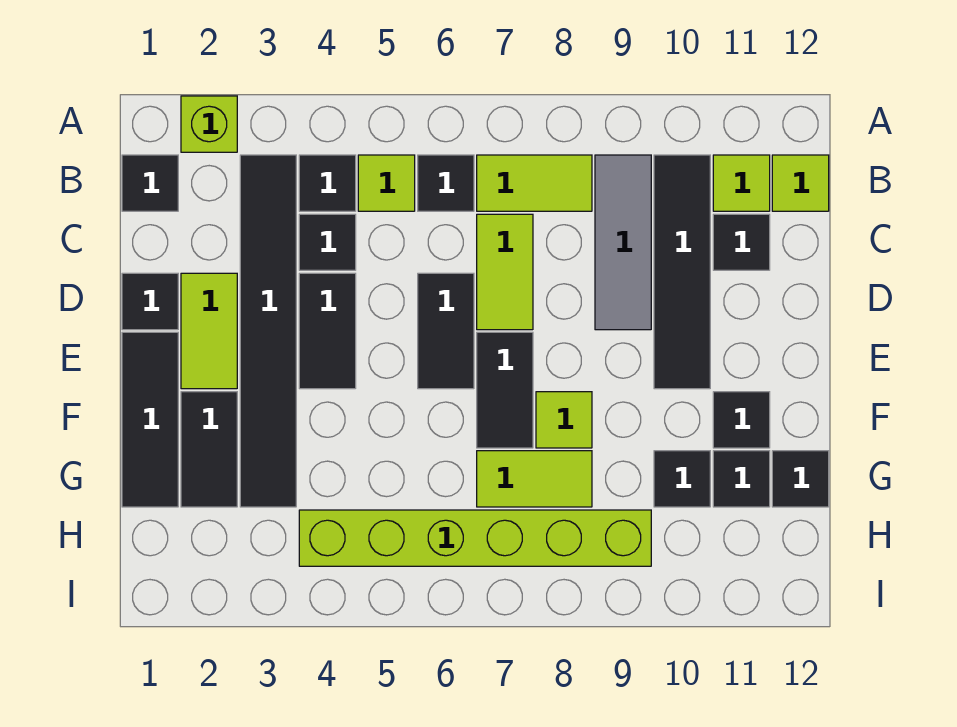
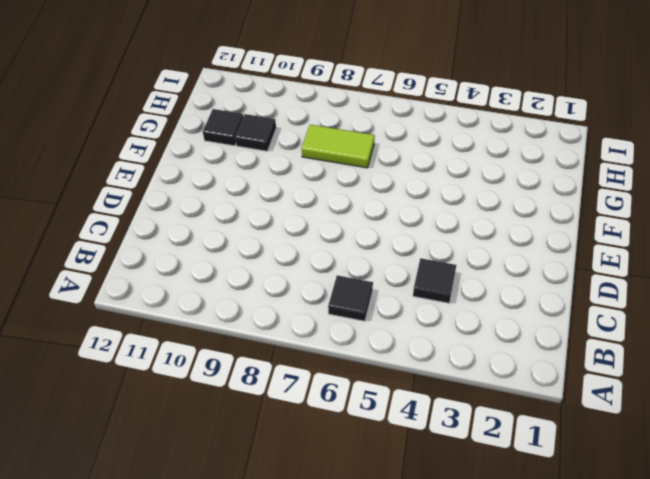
none -> lime brick A2 level 1
none -> black tile B1 level 1
none -> black tile B3:G3 level 1

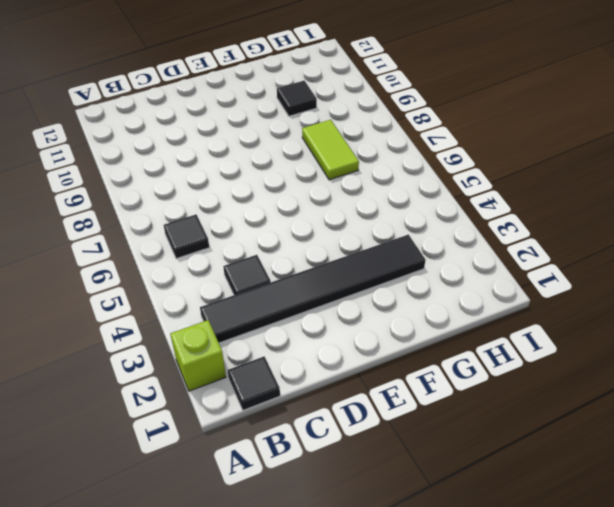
none -> black tile B4 level 1
none -> lime tile B5 level 1
none -> lime tile B7:B8 level 1

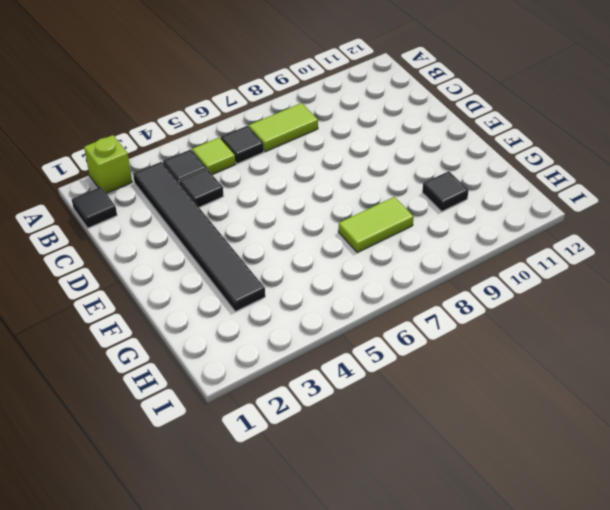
none -> grey tile B9:D9 level 1
none -> black tile B10:E10 level 1
none -> lime tile B11 level 1

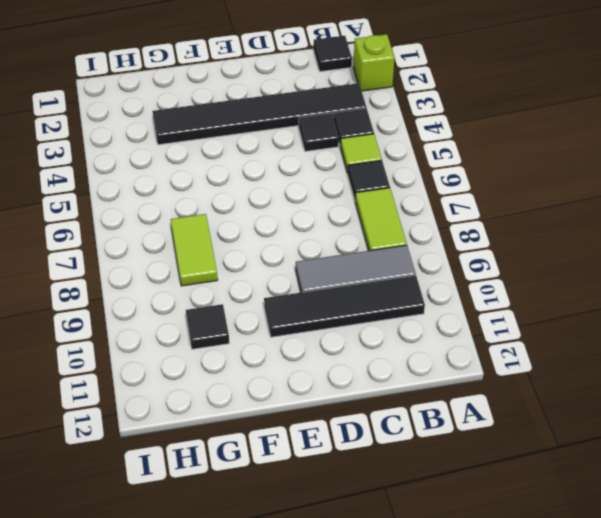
none -> lime tile B11 level 1
none -> lime tile B12 level 1
none -> lime tile C7:D7 level 1

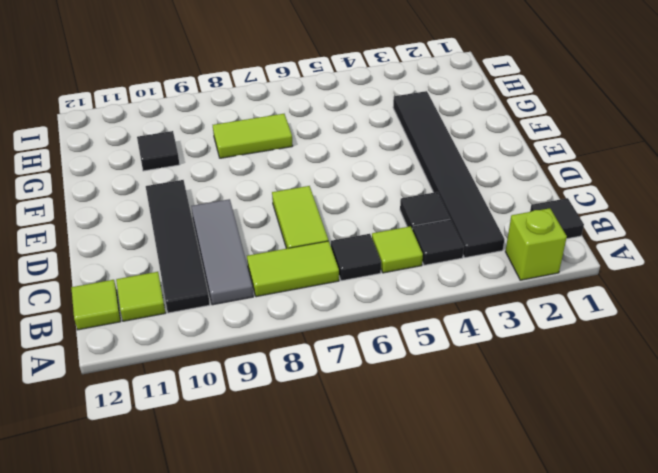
none -> black tile C11 level 1
none -> black tile D1 level 1
none -> lime tile D2:E2 level 1

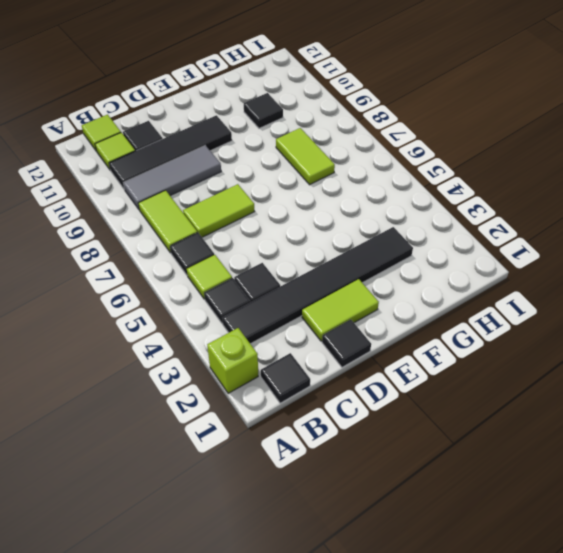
none -> black tile D4:E4 level 1
none -> black tile D6:E6 level 1
none -> black tile E1:G1 level 1

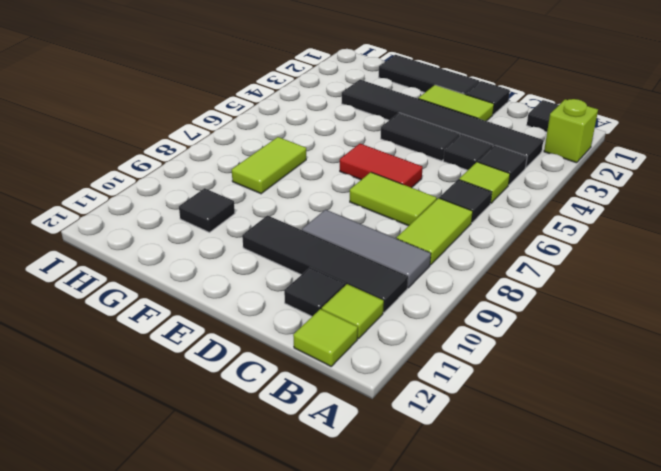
red tile D6:E6 level 1 -> black tile D6:E6 level 1
none -> black tile E7:F7 level 1
none -> black tile F2:G2 level 1
none -> lime tile F8 level 1

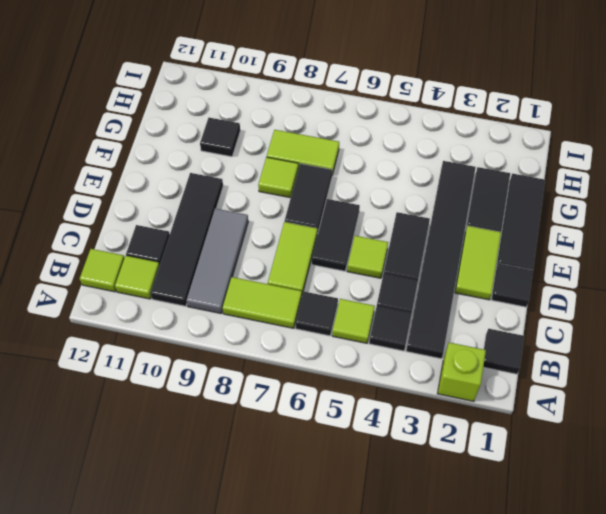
lime tile D5 level 1 -> none
none -> black tile F11 level 1
none -> black tile G11 level 1
none -> black tile G12 level 1

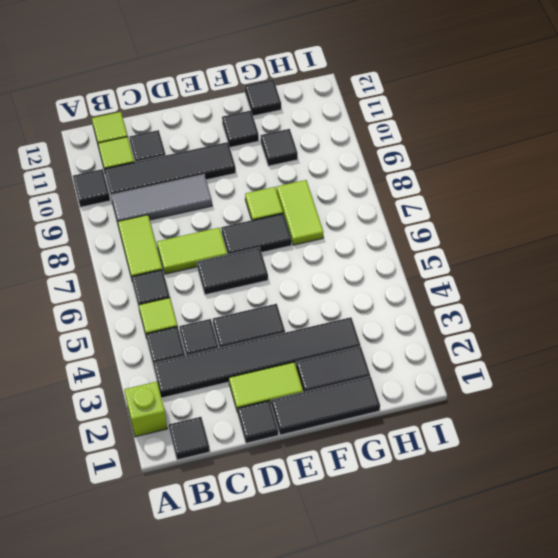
black tile A10 level 1 -> black tile G11 level 1
none -> lime brick H4:H9 level 1

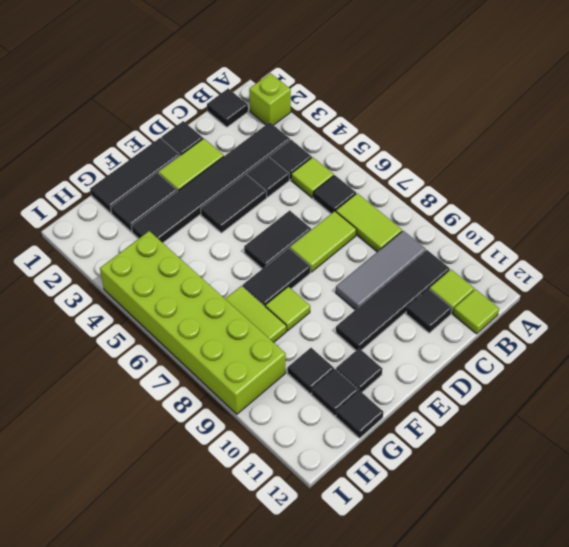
lime brick H4:I9 level 1 -> lime brick H4:H9 level 1

